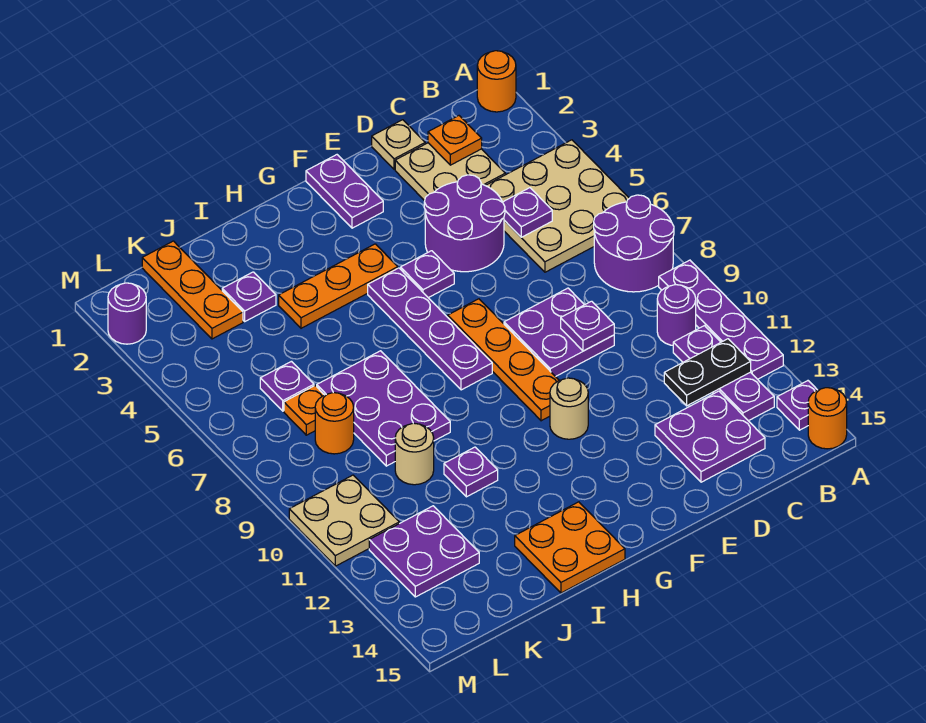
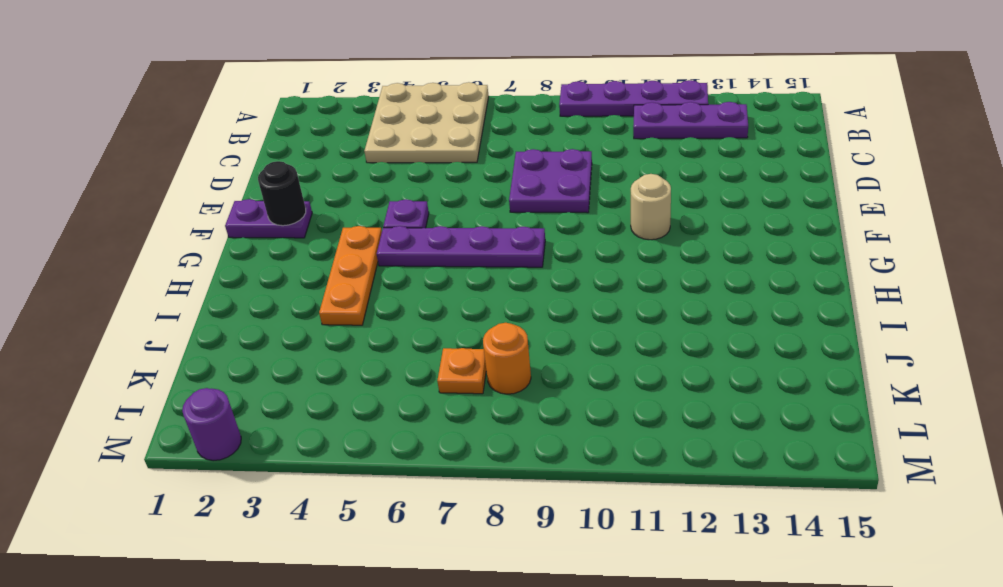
black round brick F2 level 2 -> none
none -> orange round brick A1 level 1
none -> purple round brick A7:B8 level 1
none -> purple plate A14 level 1
none -> orange round brick A15 level 1

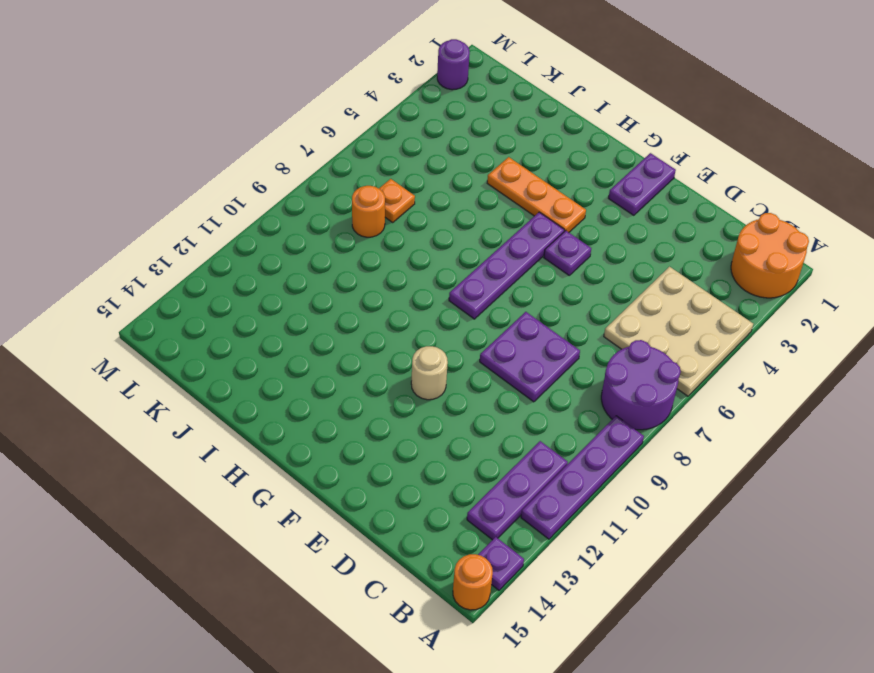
orange round brick A1:B2 level 1 -> orange round brick A1 level 1
none -> purple round brick B10 level 1
none -> tan plate C2:D3 level 1
none -> purple plate C13:D14 level 1
none -> tan plate D1 level 1

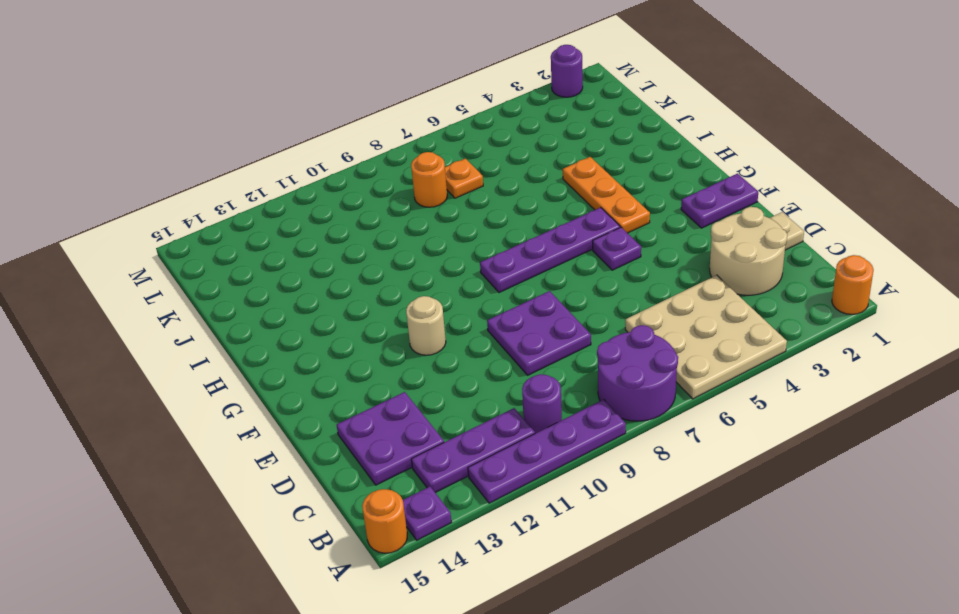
tan round brick C2:D3 level 1 -> tan plate C2:D3 level 1
none -> purple round brick D4:E5 level 1
none -> orange plate F7:F10 level 1
none -> orange plate H14:I15 level 1
none -> purple plate I7:J9 level 1

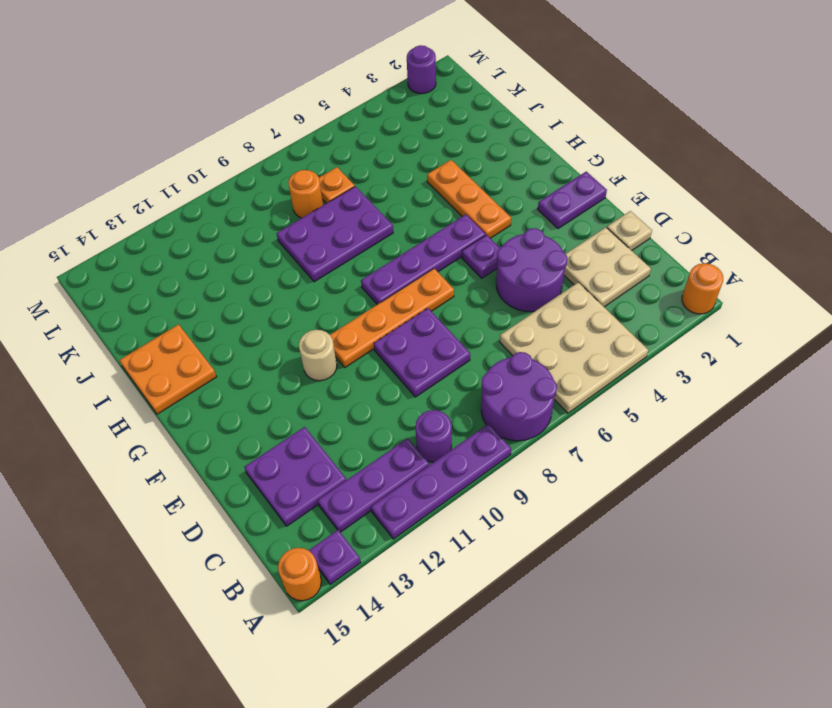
none -> purple plate I11 level 1
none -> purple plate J3 level 1
none -> tan round brick J10 level 1
none -> orange plate K1:K3 level 1

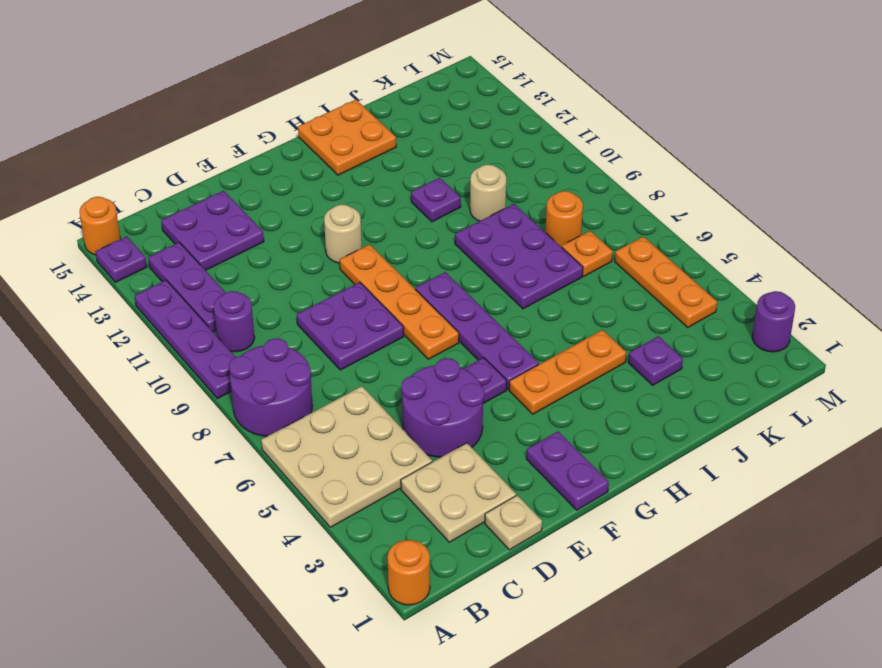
orange plate L4:L6 level 1 -> orange plate K1:K3 level 1
none -> purple plate K6 level 1
none -> purple plate K12:L13 level 1
none -> tan plate L10:M11 level 1
none -> black plate B12:C12 level 2

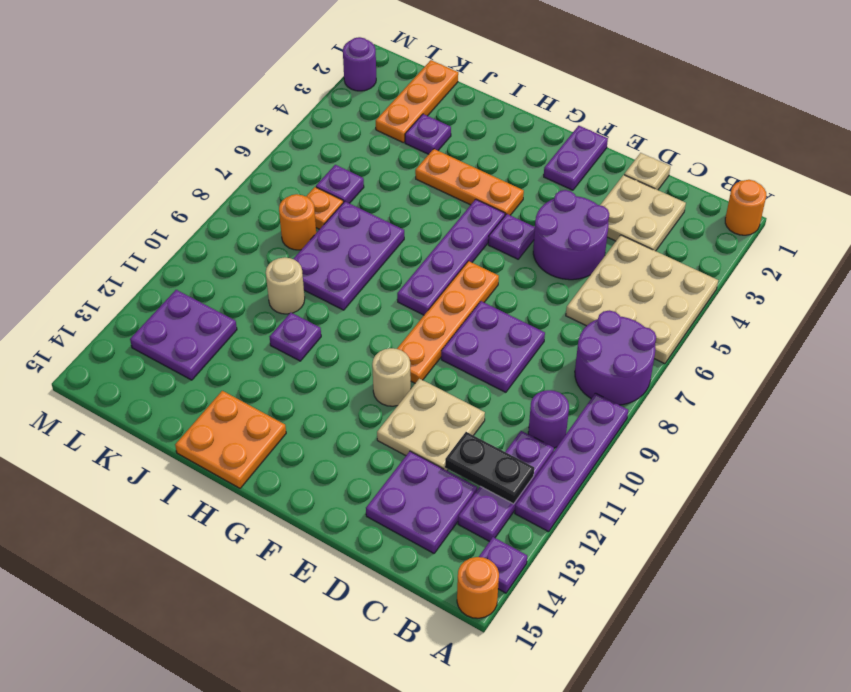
tan plate D11:E12 level 1 -> tan plate L10:M11 level 1
none -> orange plate C2 level 2
none -> purple plate C5 level 2
none -> purple plate D9 level 2

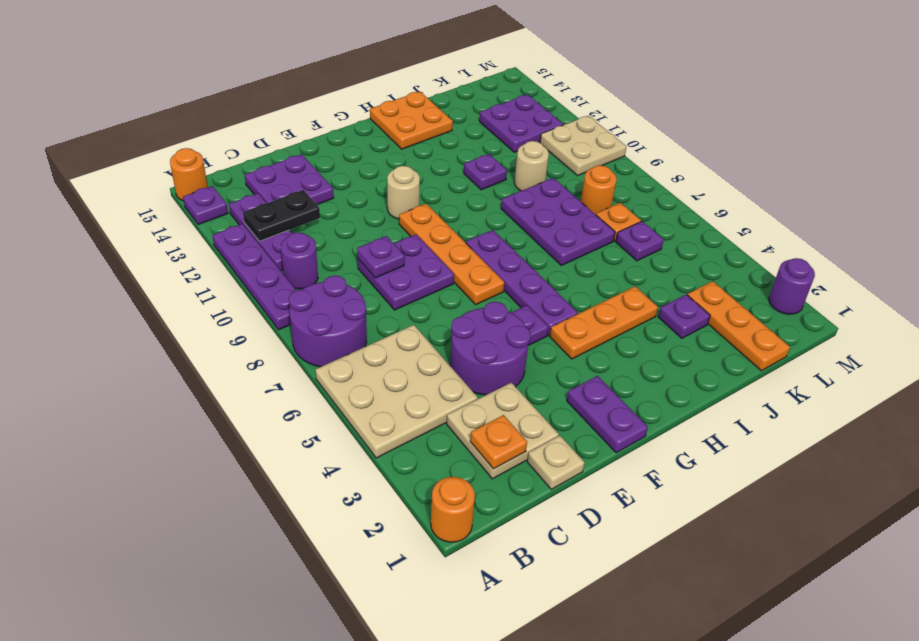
none -> purple plate C5 level 2

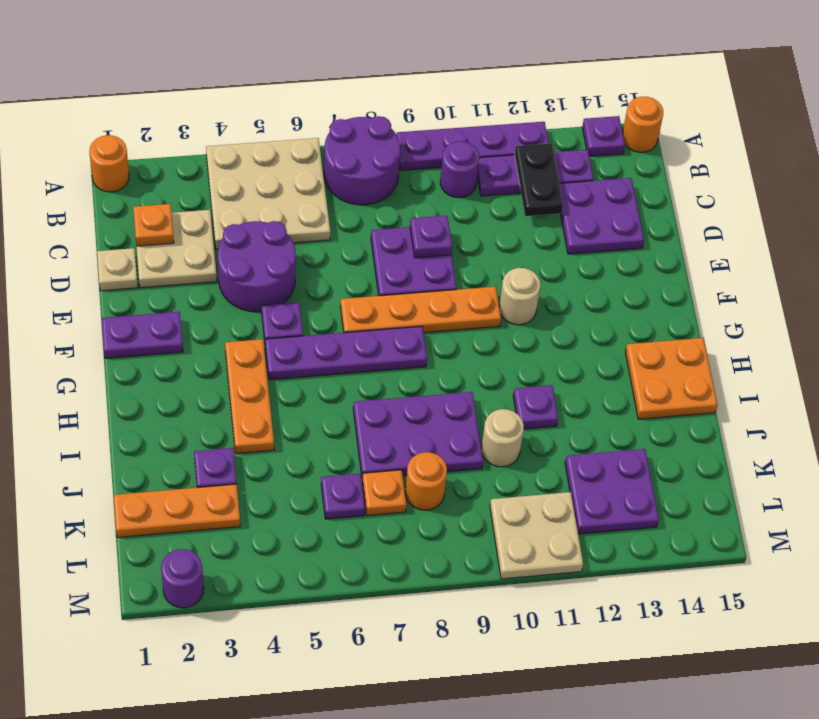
none -> purple plate C5 level 2

